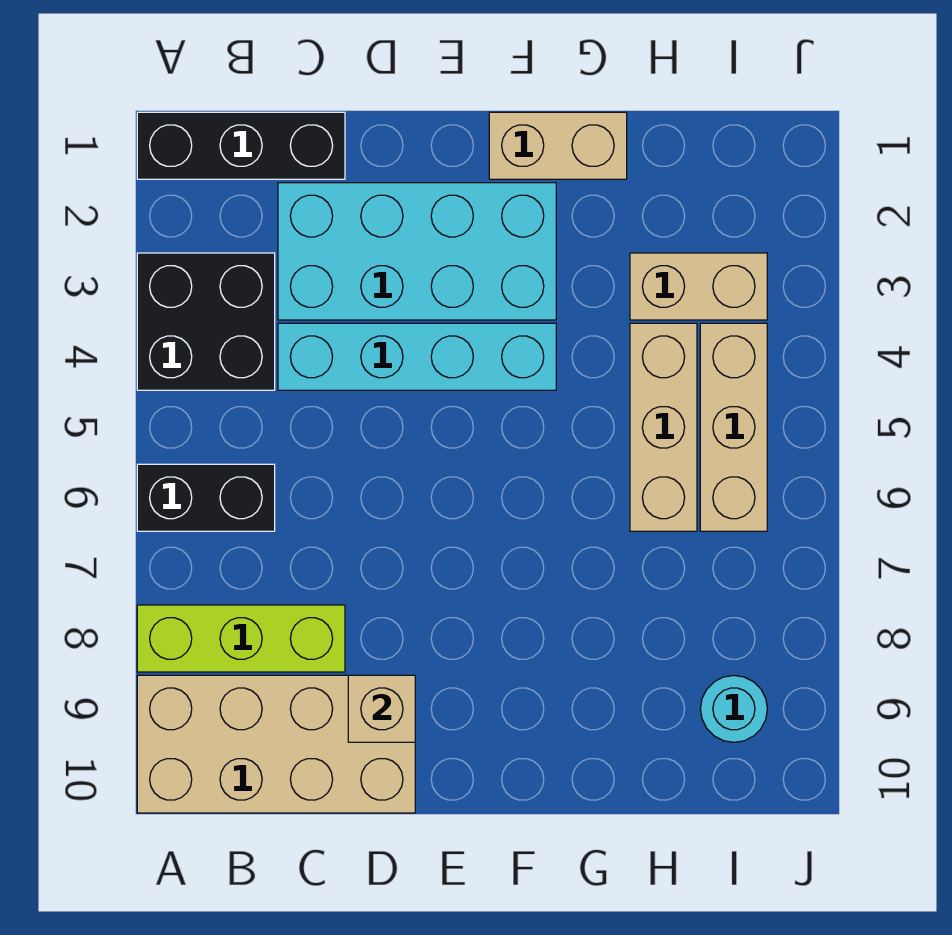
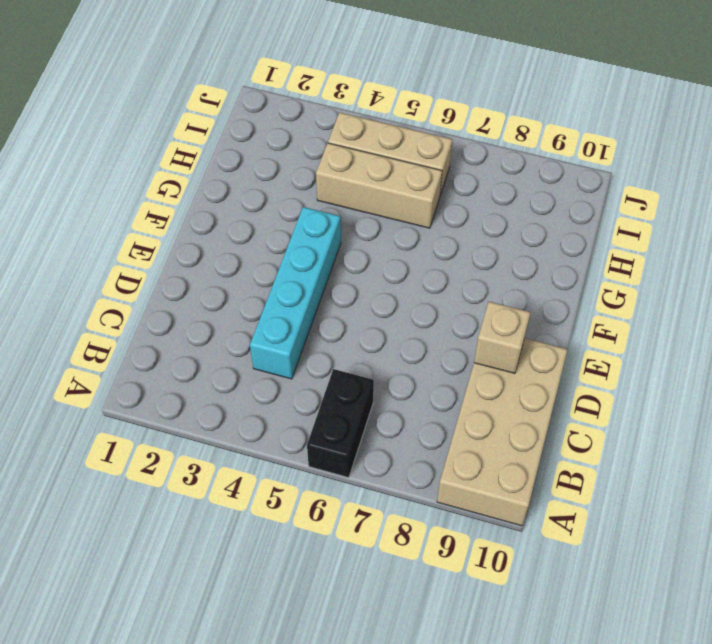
none -> black brick A1:C1 level 1
none -> black brick A3:B4 level 1
none -> lime brick A8:C8 level 1

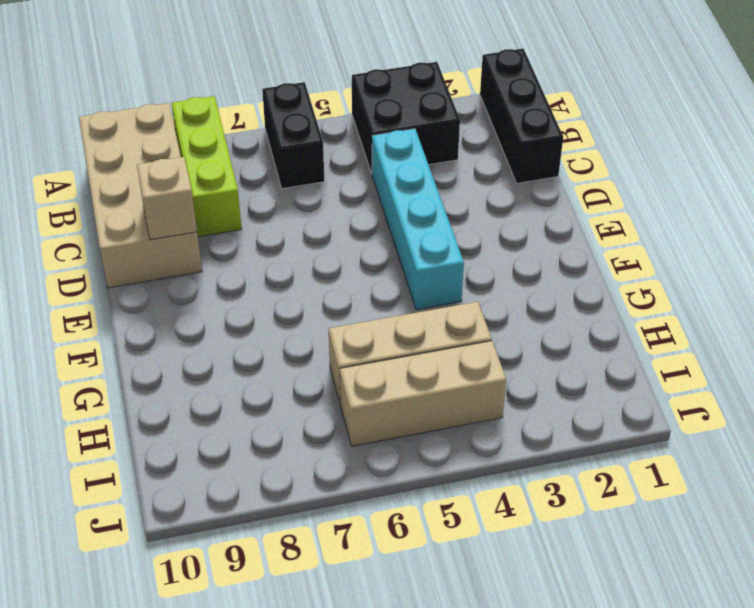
none -> cyan brick C2:F3 level 1
none -> tan brick F1:G1 level 1
none -> tan brick H3:I3 level 1

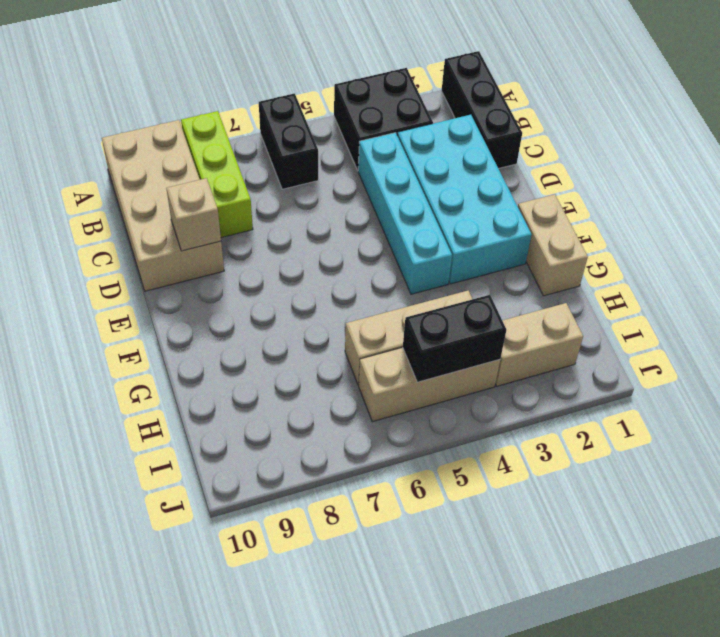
tan brick I2:I3 level 1 -> tan brick H3:I3 level 1
black brick I4:I5 level 2 -> none
none -> cyan round brick I9 level 1

